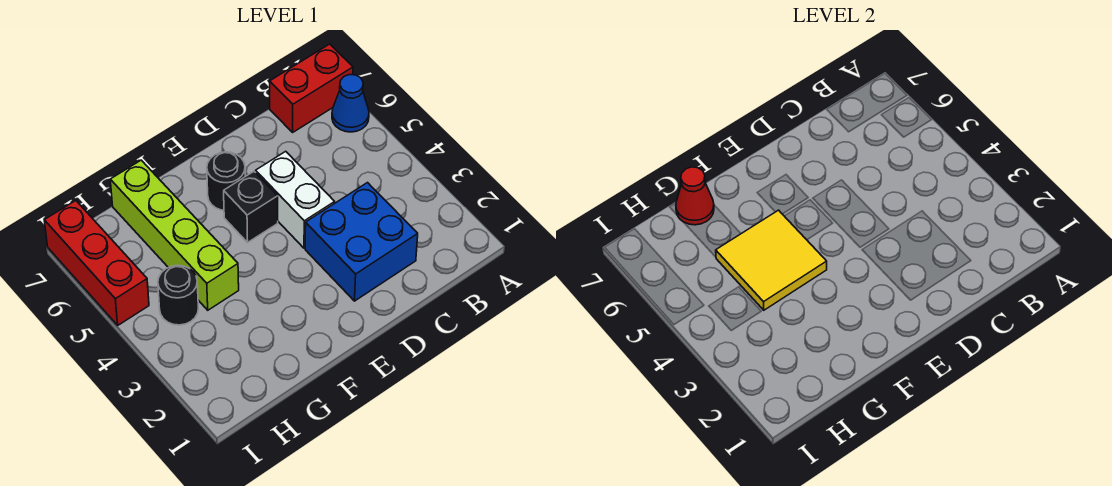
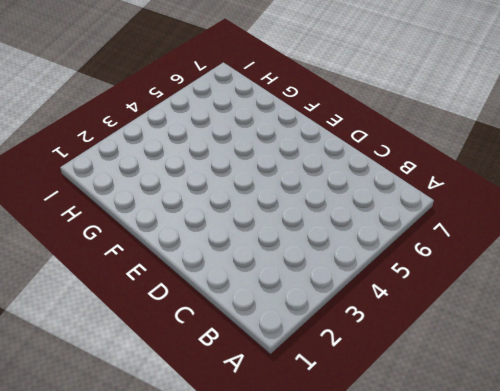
none -> blue cone A6 level 1
none -> red brick A7:B7 level 1

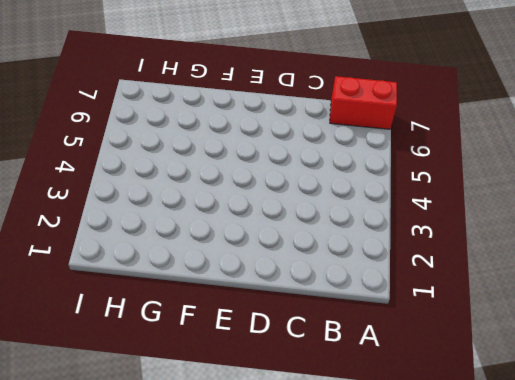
none -> blue cone A6 level 1
none -> blue brick C2:D3 level 1

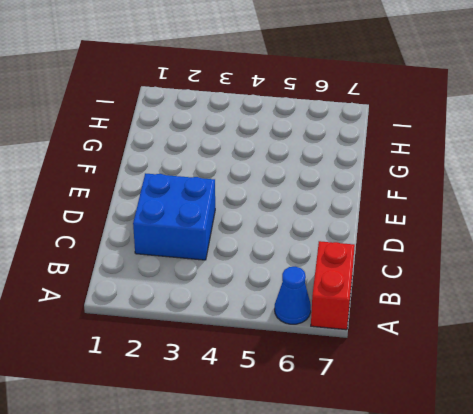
none -> white brick D4:D5 level 1
none -> black brick E5 level 1

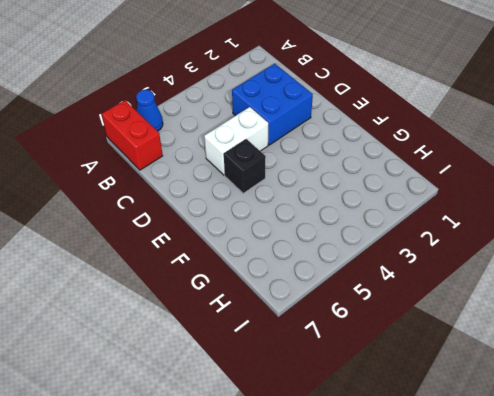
none -> black round brick E6 level 1
none -> lime brick G4:G7 level 1

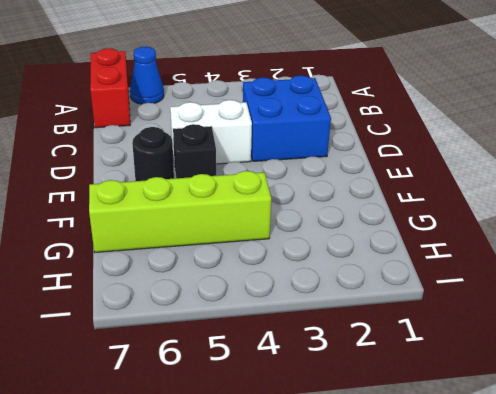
none -> black round brick H4 level 1
none -> red brick I5:I7 level 1

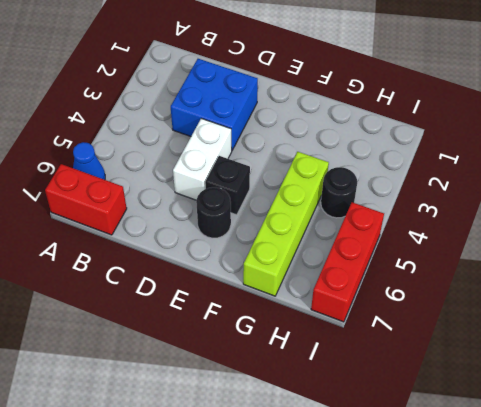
none -> yellow tile F4:G5 level 2
none -> red cone G7 level 2

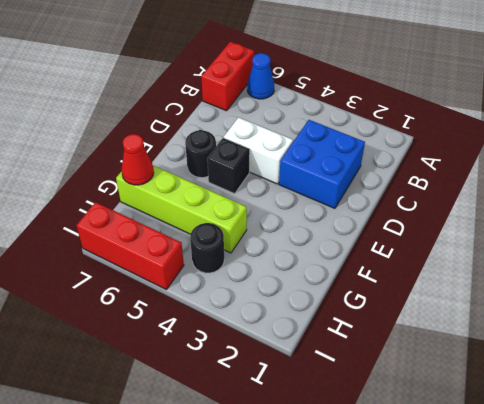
none -> yellow tile F4:G5 level 2

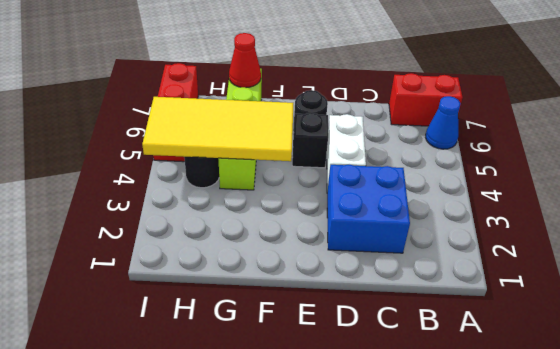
yellow tile F4:I5 level 2 -> yellow tile F4:G5 level 2

